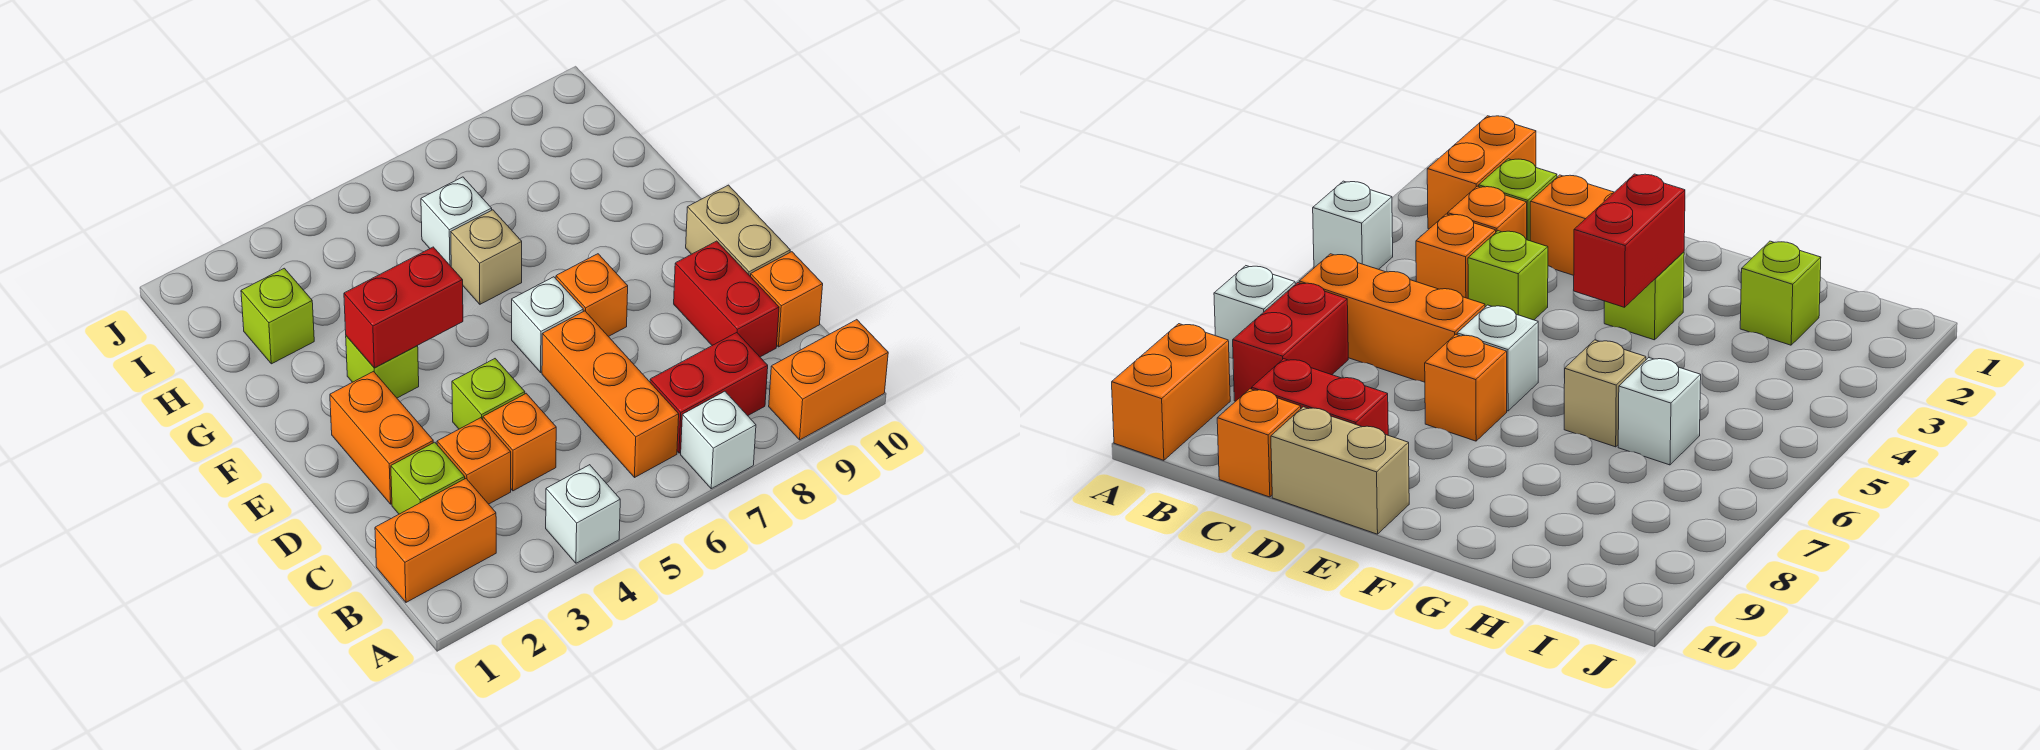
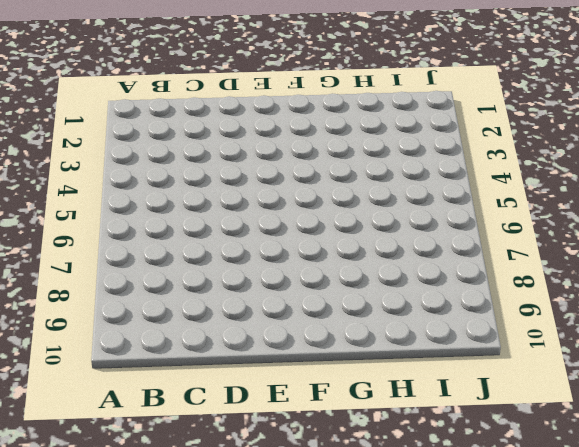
none -> white brick A4 level 1
none -> white brick A7 level 1
none -> orange brick A9:A10 level 1

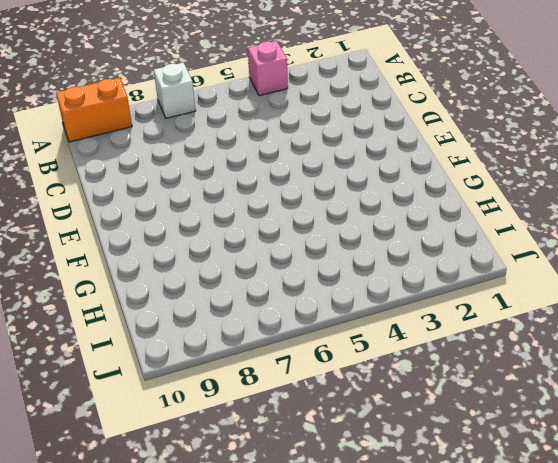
pink brick A4 level 1 -> white brick A4 level 1
none -> orange brick B1:B2 level 1
none -> orange brick B6:D6 level 1
none -> red brick B7:B8 level 1

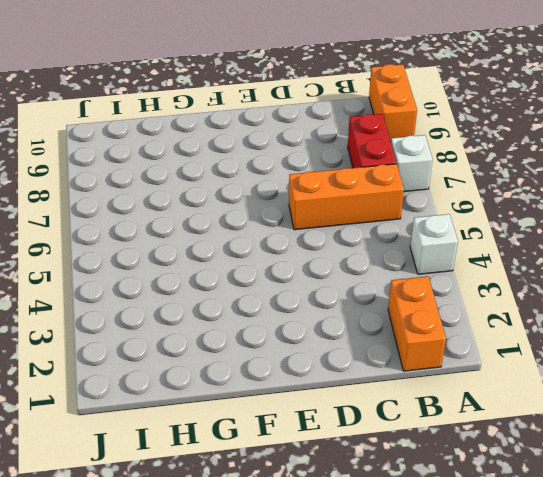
none -> lime brick C2 level 1
none -> orange brick C3 level 1
none -> orange brick C4 level 1

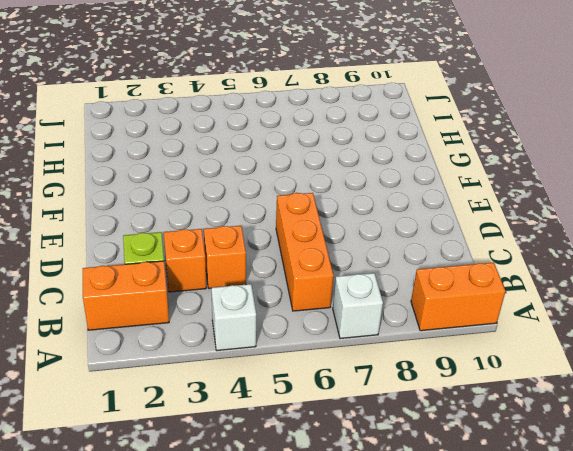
none -> red brick B7:B8 level 1
none -> red brick C9:D9 level 1
none -> orange brick C10 level 1

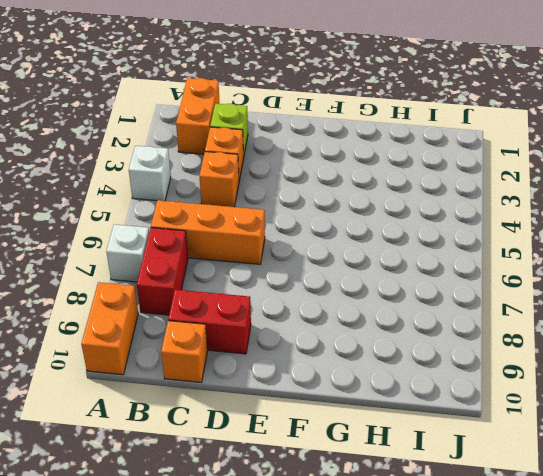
none -> orange brick D2:E2 level 1
none -> lime brick D4 level 1
none -> tan brick D10:E10 level 1

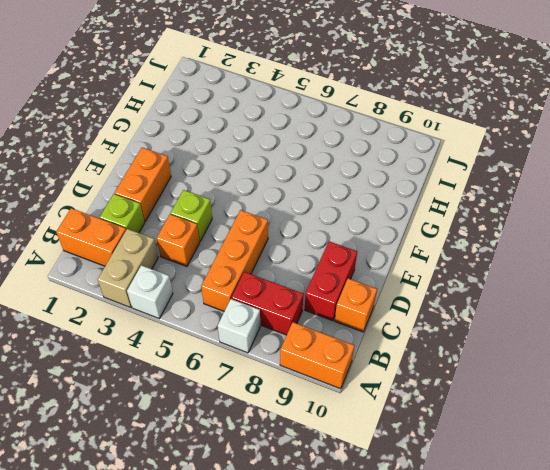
tan brick A3:B3 level 1 -> tan brick D10:E10 level 1
none -> orange brick C3 level 1
none -> white brick E6 level 1
none -> orange brick E7 level 1

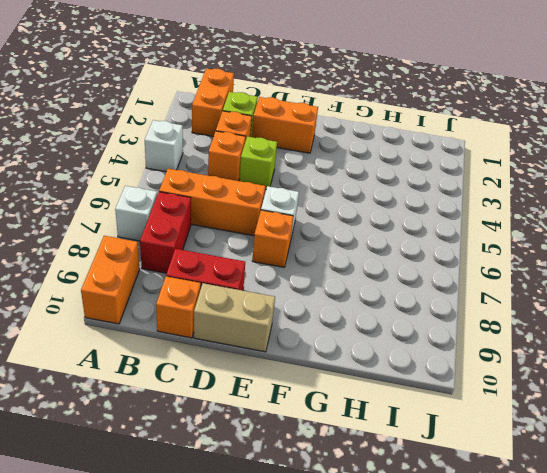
none -> lime brick F3 level 1
none -> tan brick G6 level 1
none -> lime brick H2 level 1

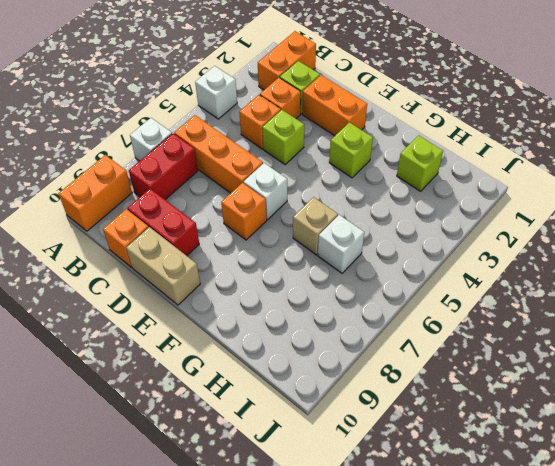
none -> red brick F3:F4 level 2

